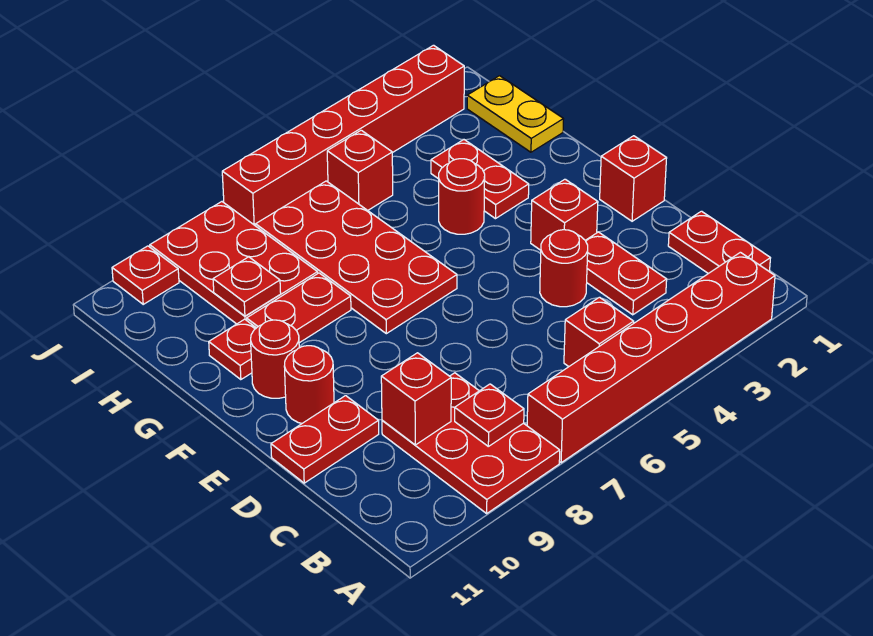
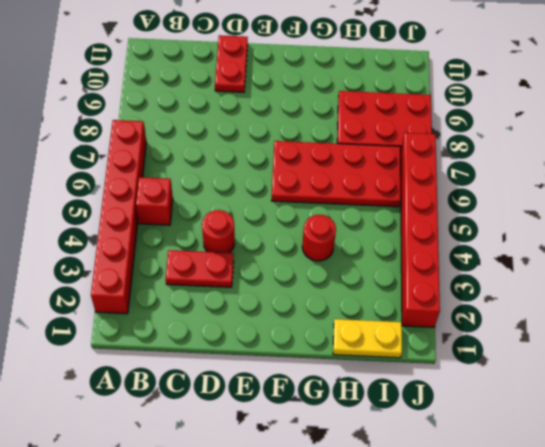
none -> red plate A8:C9 level 1
none -> red plate B1:C1 level 1
none -> red brick E1 level 1

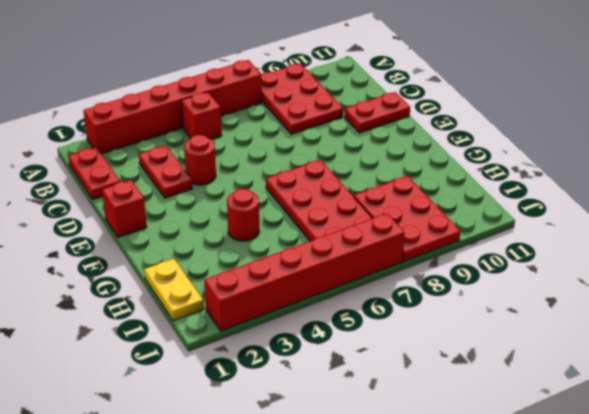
none -> red brick E3 level 1
none -> red round brick E10 level 1
none -> red round brick F10 level 1

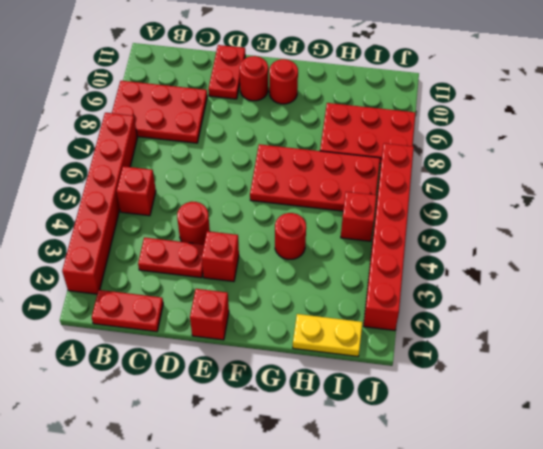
none -> red plate G3:H3 level 1
none -> red plate G8:G9 level 1
none -> red plate G10 level 1

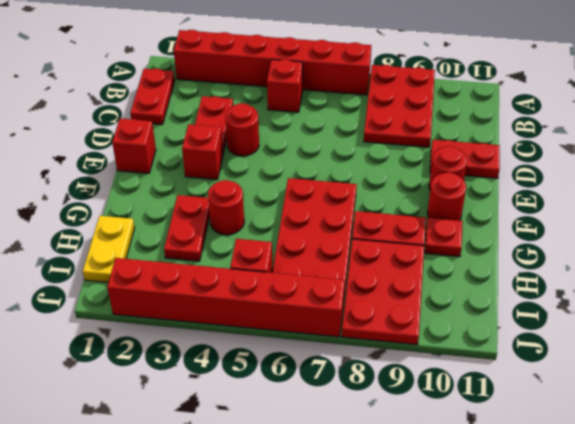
none -> red plate J10 level 1
none -> red plate B8 level 2
none -> red brick C9 level 2

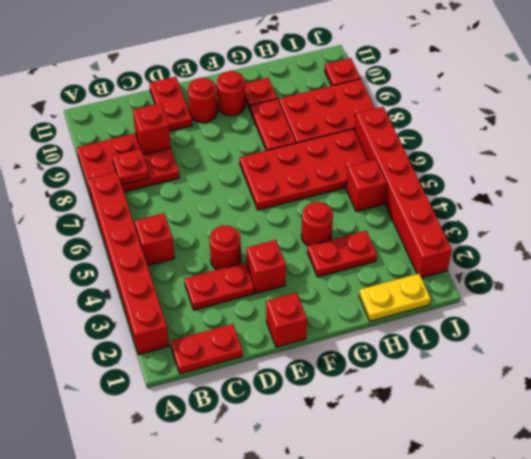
none -> red plate H9 level 2

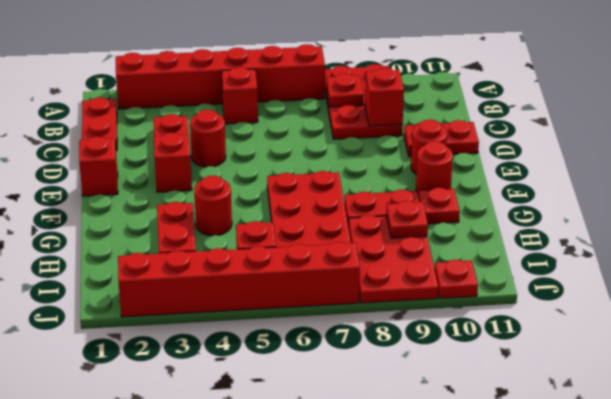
none -> yellow plate H1:I1 level 1

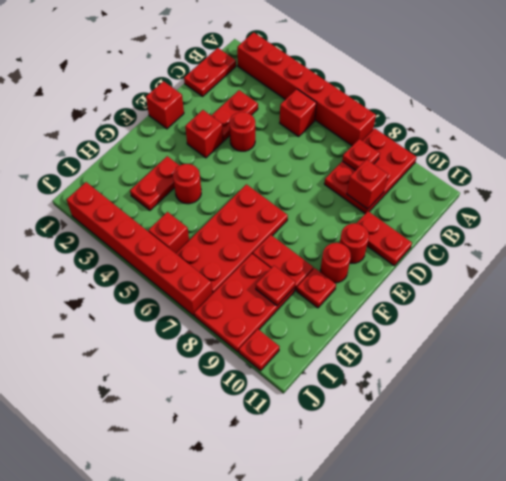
none -> yellow plate H1:I1 level 1

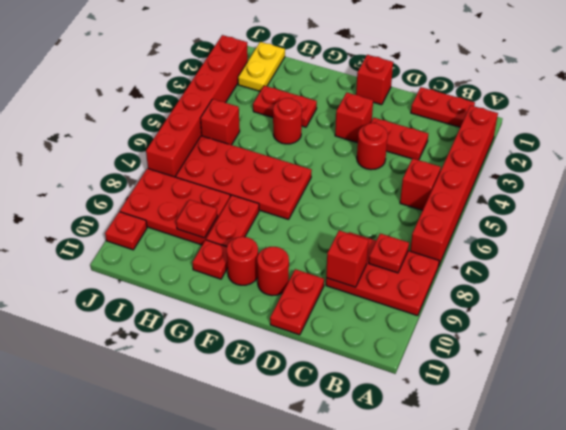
yellow plate I1:I2 level 1 -> yellow plate H1:I1 level 1

